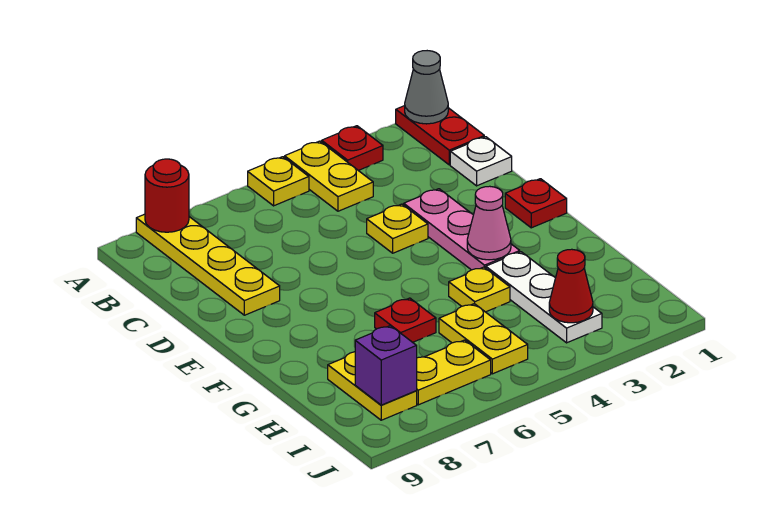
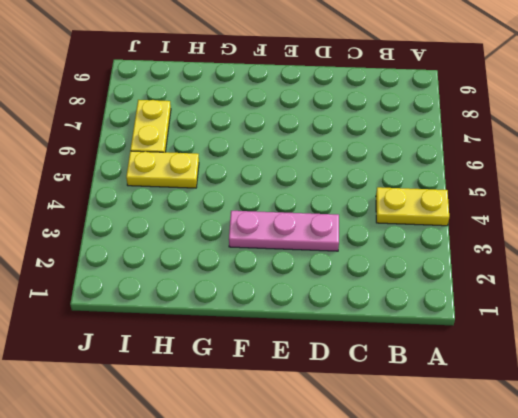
none -> red plate A1:B1 level 1
none -> red plate A3 level 1
none -> yellow plate A5 level 1

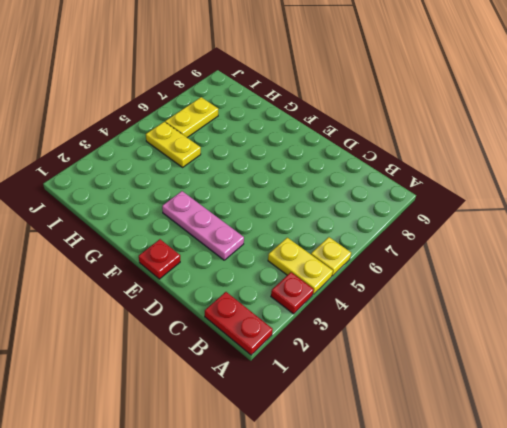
none -> yellow plate A8:D8 level 1
none -> white plate C1 level 1
none -> yellow plate D4 level 1

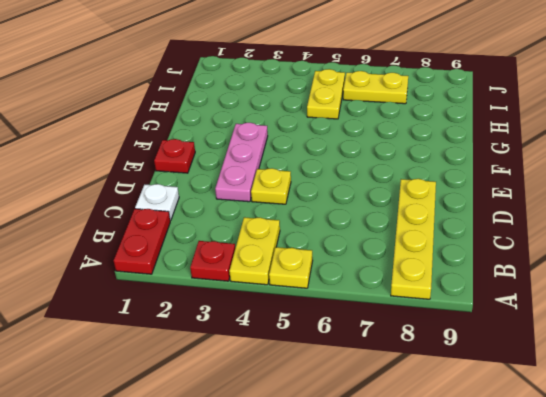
none -> white plate G3:I3 level 1
none -> yellow plate G4 level 1
none -> red plate G6 level 1

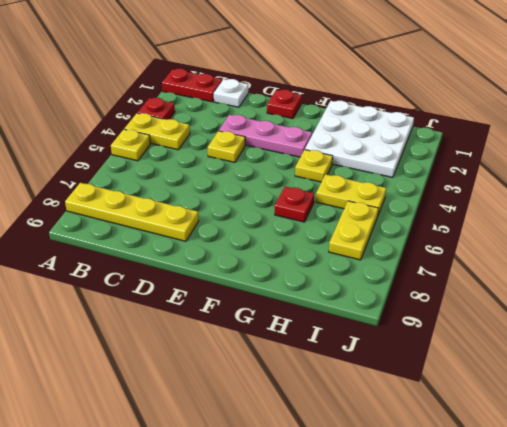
white plate G1:I3 level 1 -> white plate G3:I3 level 1
none -> yellow plate H8:I8 level 1
none -> grey cone A1 level 2
none -> red round brick A8 level 2

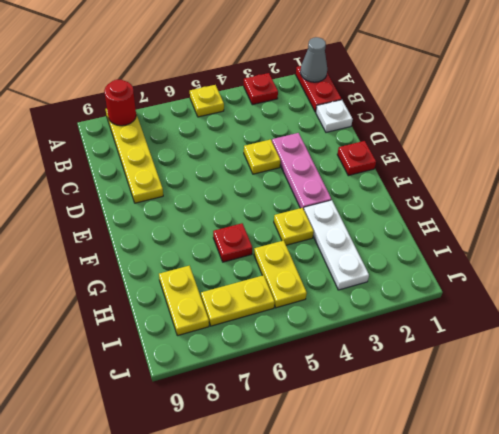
none -> yellow plate A4:B4 level 1
none -> pink cone F3 level 2
none -> red cone I3 level 2

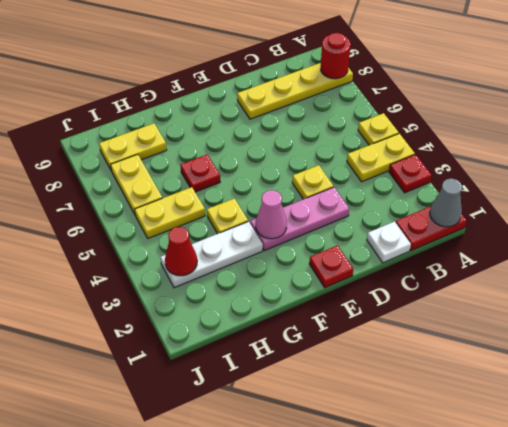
none -> purple brick I8 level 2

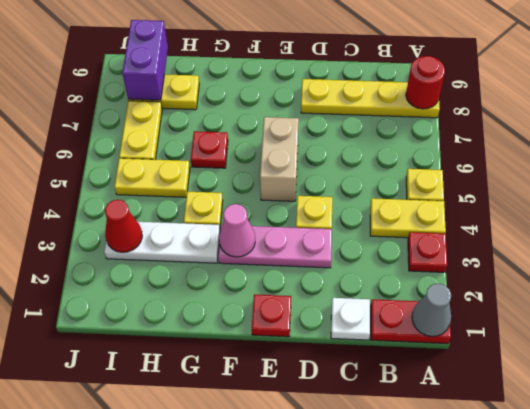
tan brick E5:E6 level 1 -> none
purple brick I8:I9 level 2 -> purple brick I8 level 2

